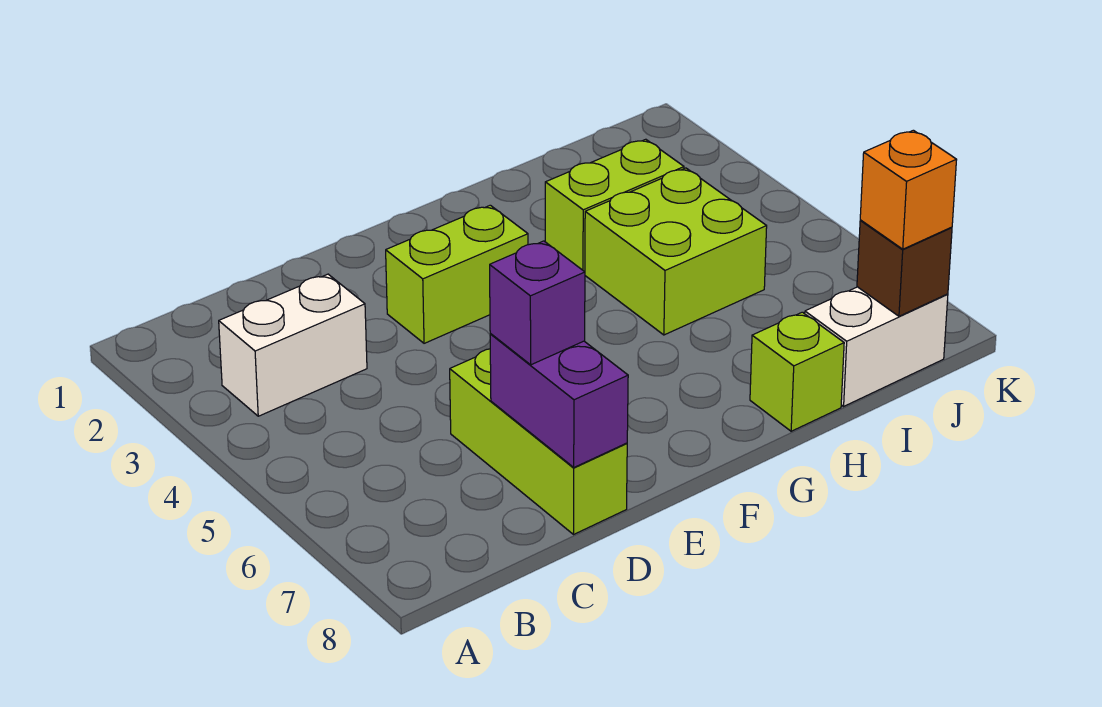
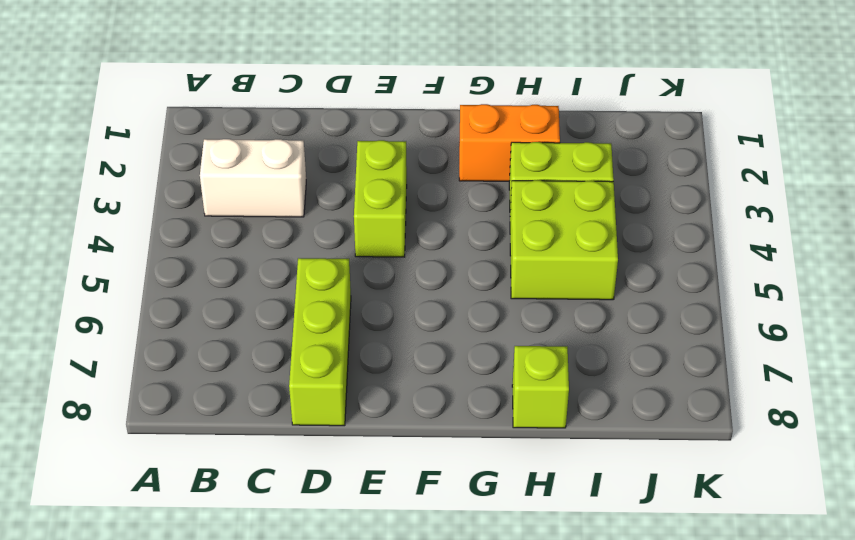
lime brick E3:E4 level 1 -> lime brick E3:F3 level 1
orange brick G2:H2 level 1 -> none
none -> white brick I8:J8 level 1
none -> purple brick D7:D8 level 2

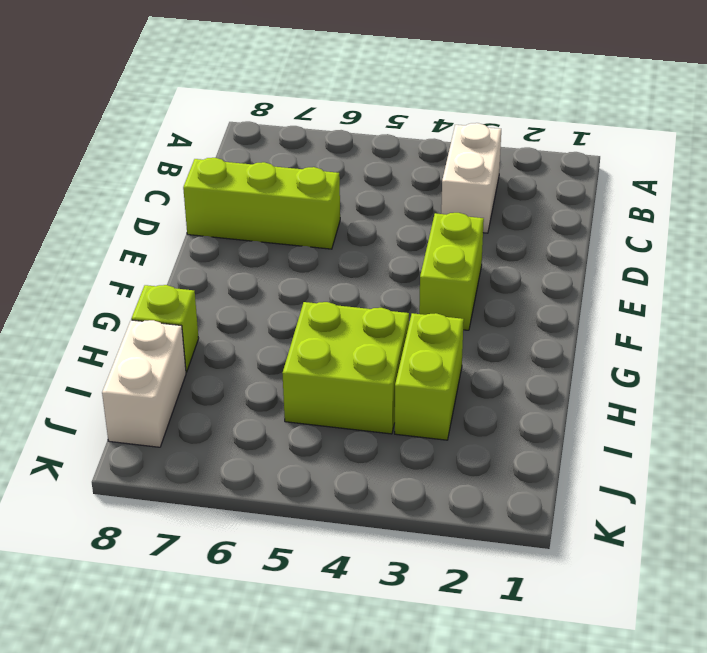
none -> purple brick D7:D8 level 2
none -> brown brick J8 level 2

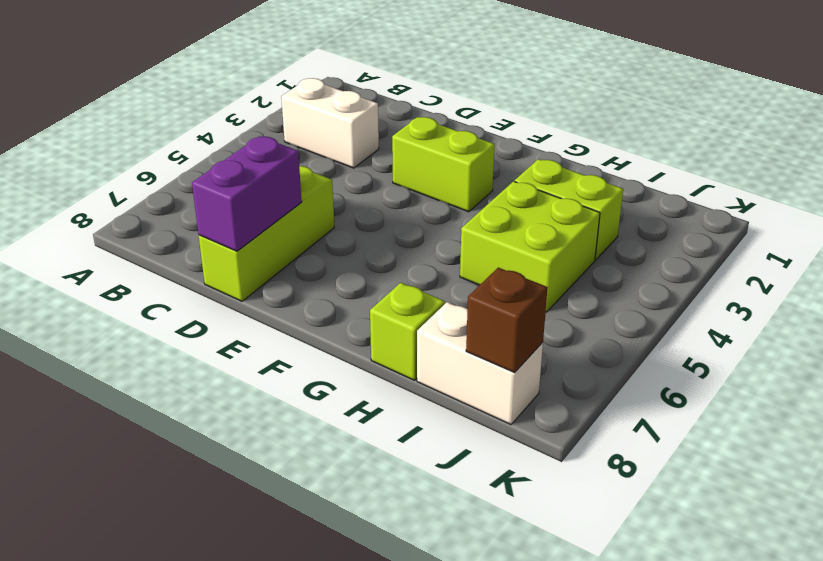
none -> purple brick D7 level 3
none -> orange brick J8 level 3

